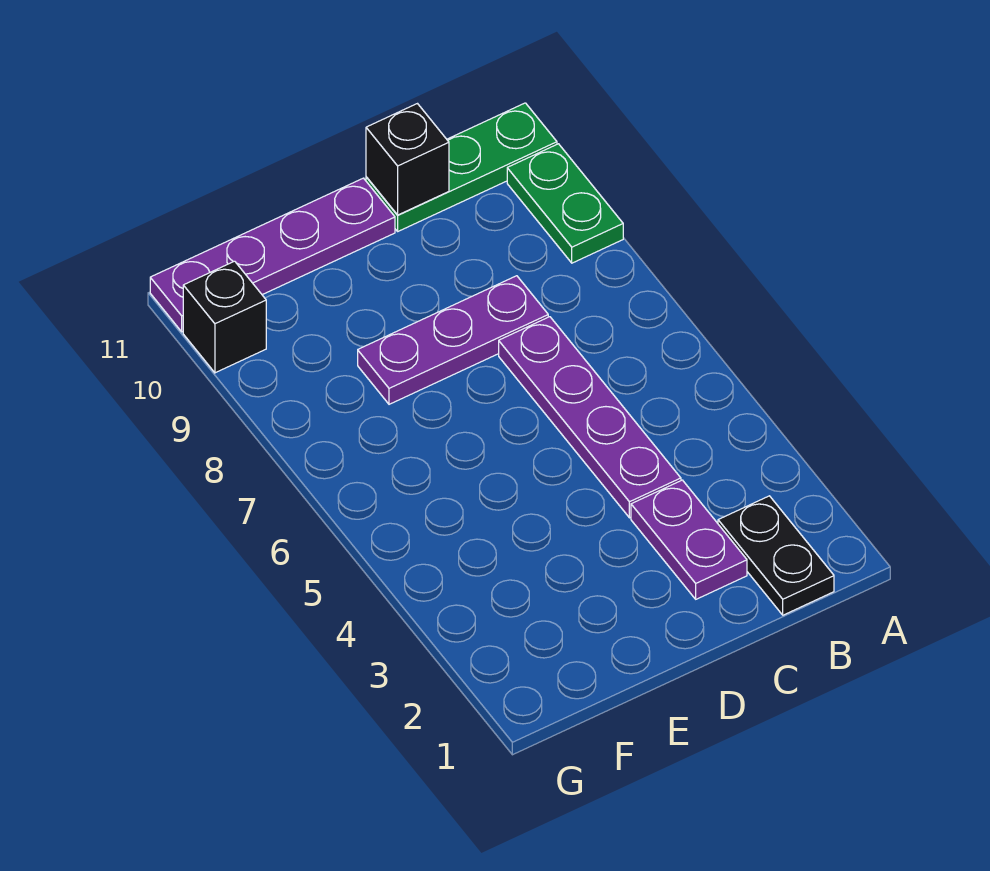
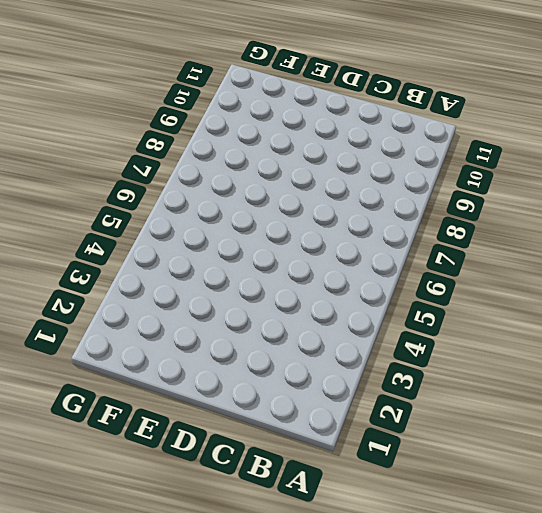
none -> green plate A9:A10 level 1
none -> green plate A11:C11 level 1

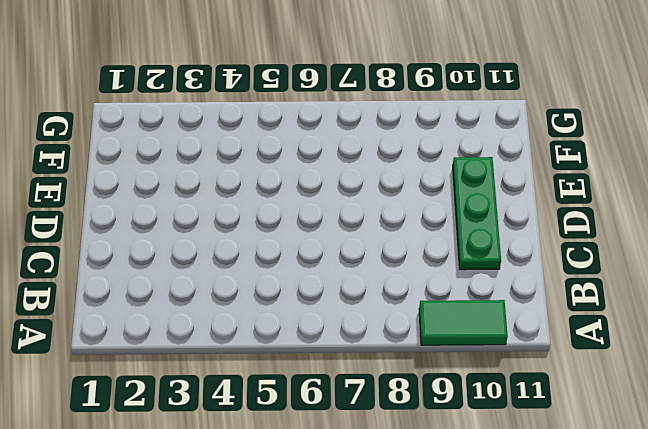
green tile A9:A10 level 1 -> green plate A9:A10 level 1
green plate C10:E10 level 1 -> green plate A11:C11 level 1
none -> black plate B1:B2 level 1
none -> purple plate C2:C3 level 1

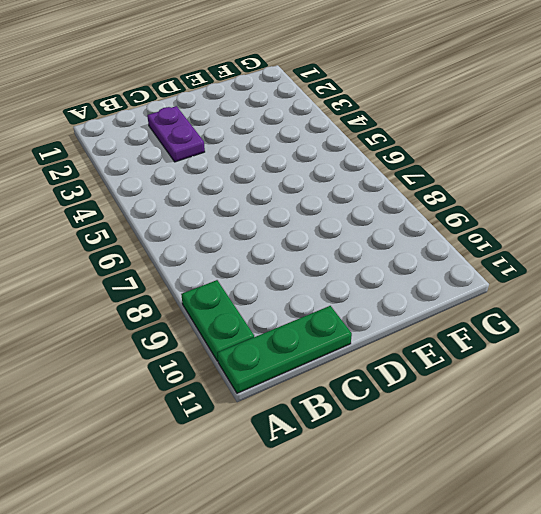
none -> black plate B1:B2 level 1
none -> purple plate C4:C7 level 1

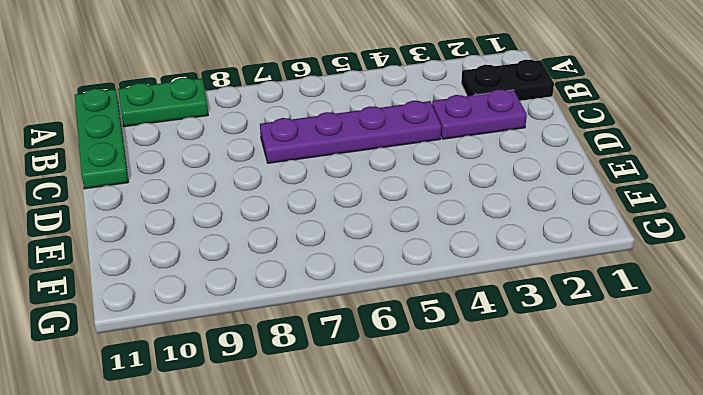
none -> purple plate C8:E8 level 1
none -> purple plate D11:G11 level 1

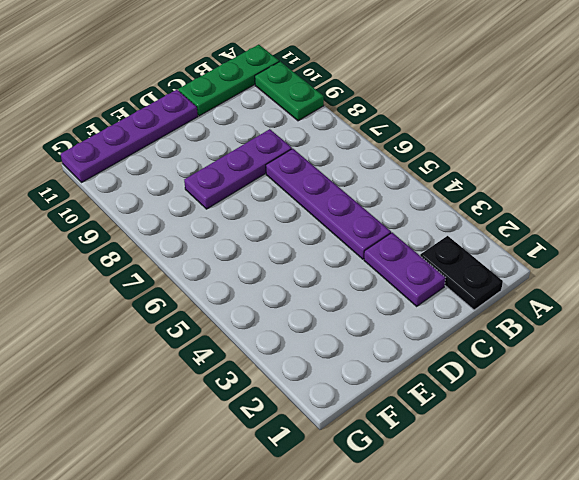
none -> black brick G10 level 1
none -> black brick C11 level 2

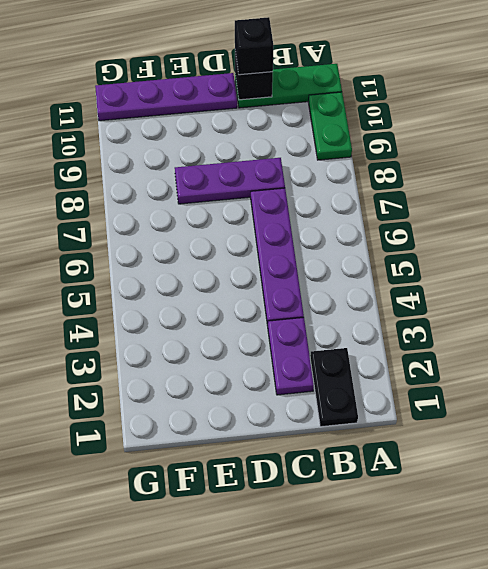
black brick C11 level 3 -> black brick G10 level 1

